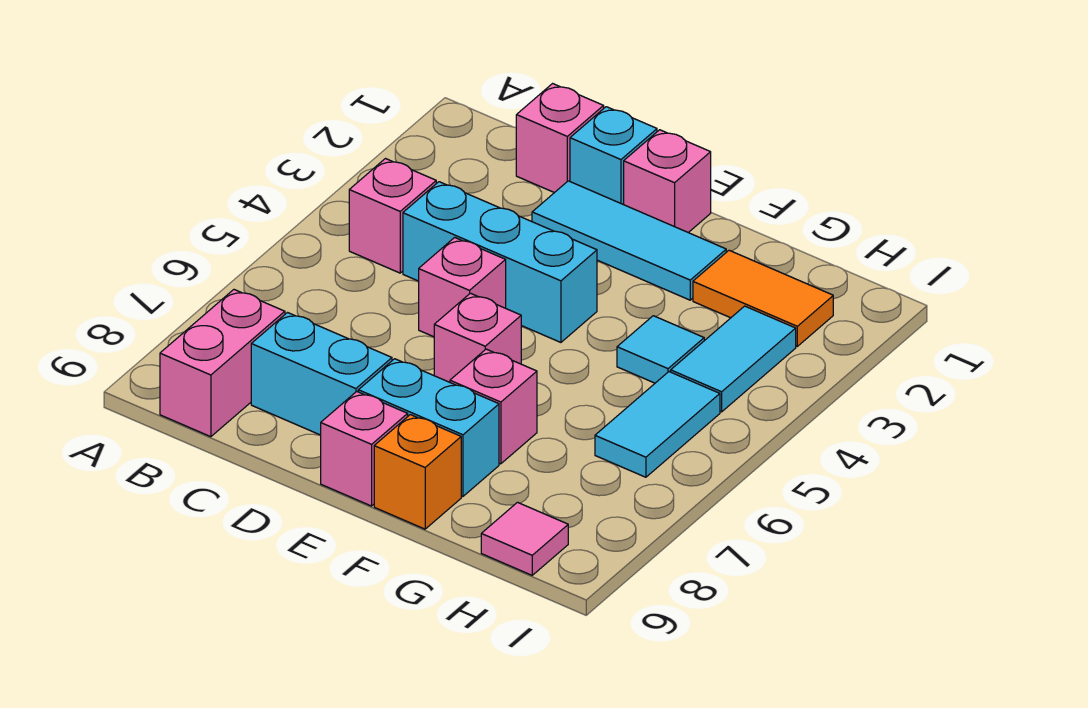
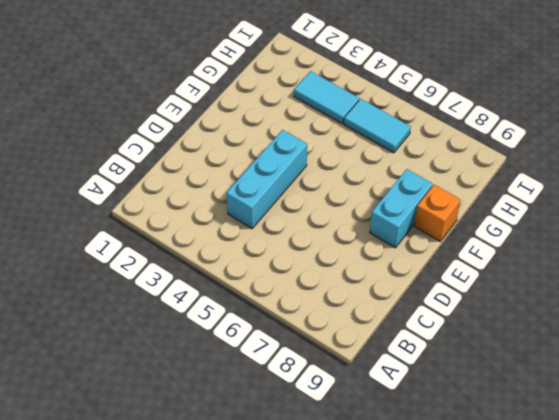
none -> pink brick B4 level 1
none -> pink brick B8:B9 level 1
none -> pink brick C1 level 1

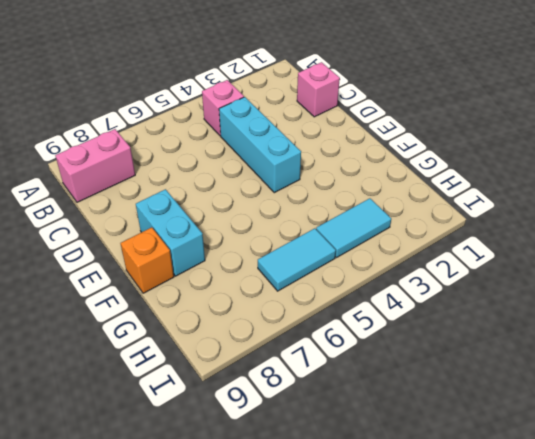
none -> cyan brick C8:D8 level 1
none -> cyan brick D1 level 1
none -> cyan tile D2:F2 level 1

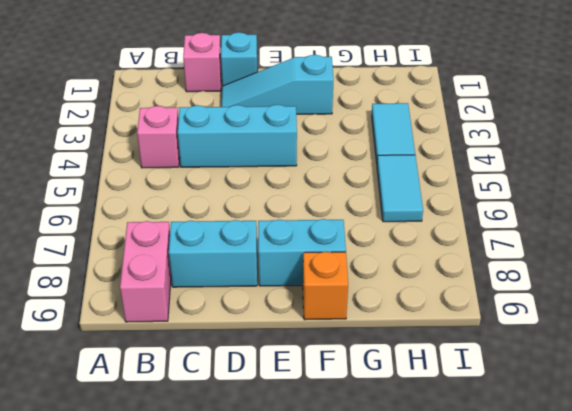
cyan slope D2:F2 level 1 top F -> cyan tile D2:F2 level 1
none -> pink brick D5 level 1
none -> pink brick E1 level 1
none -> pink brick E6 level 1

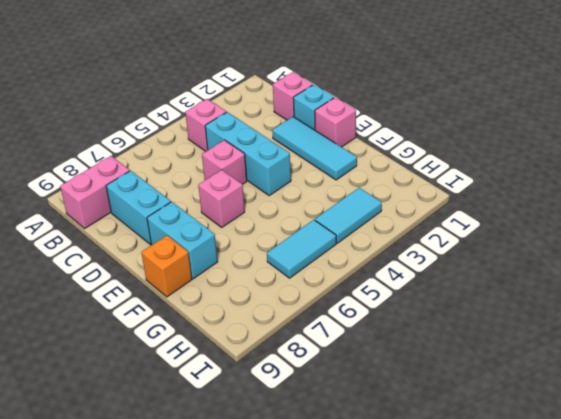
none -> pink brick E9 level 1
none -> pink brick F7 level 1
none -> orange tile G2:H2 level 1

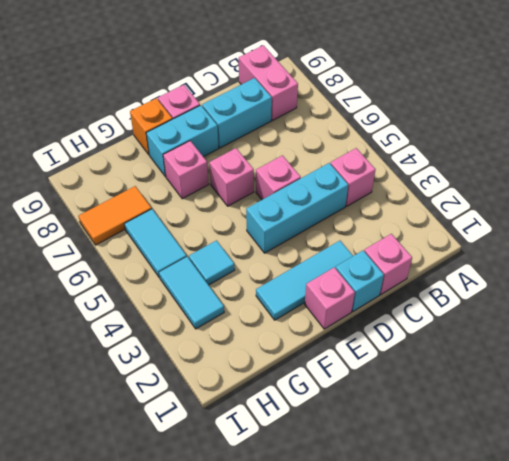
orange tile H7:I7 level 1 -> orange tile G2:H2 level 1
none -> pink tile H9 level 1

